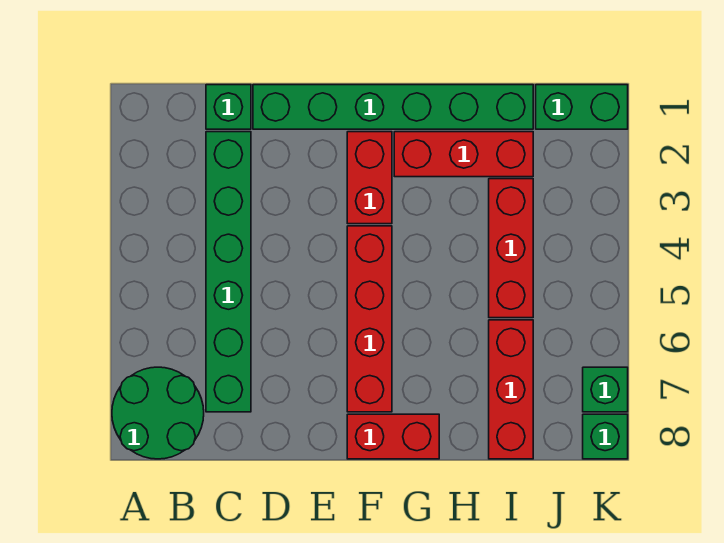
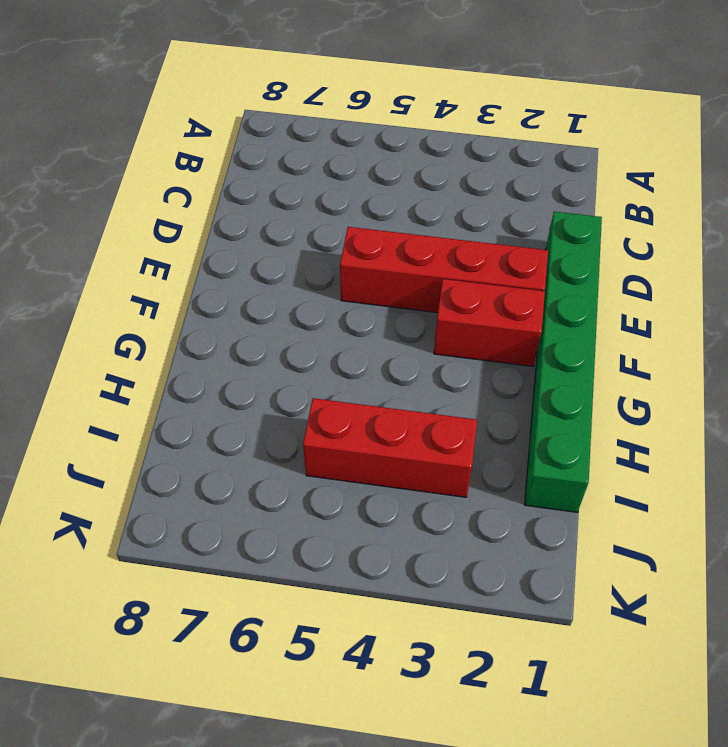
red brick E2:E5 level 1 -> red brick F4:F7 level 1
none -> green round brick A7:B8 level 1
none -> green brick C1 level 1
none -> green brick C2:C7 level 1

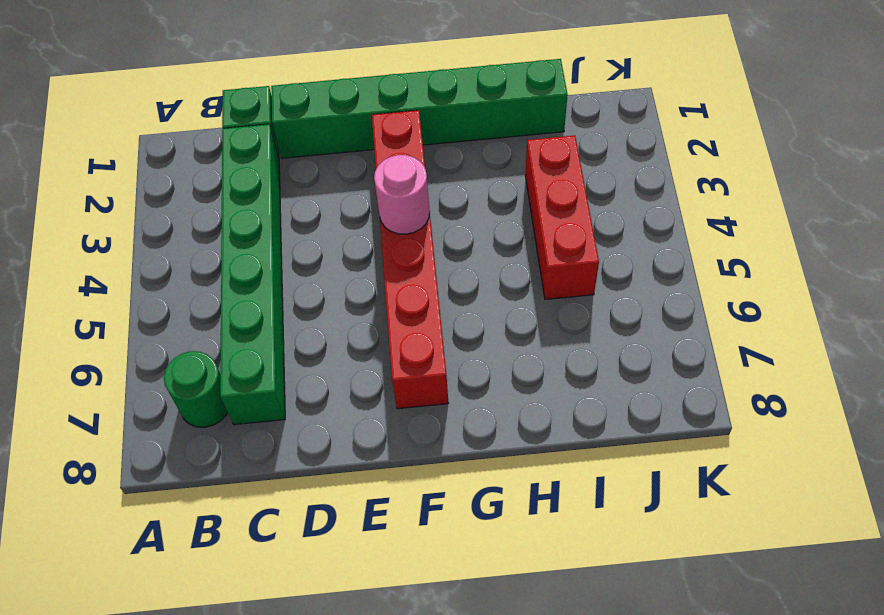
green round brick B7 level 1 -> green round brick A7:B8 level 1
pink round brick F4 level 2 -> none
none -> red brick F8:G8 level 1
none -> red brick G2:I2 level 1
none -> red brick I6:I8 level 1

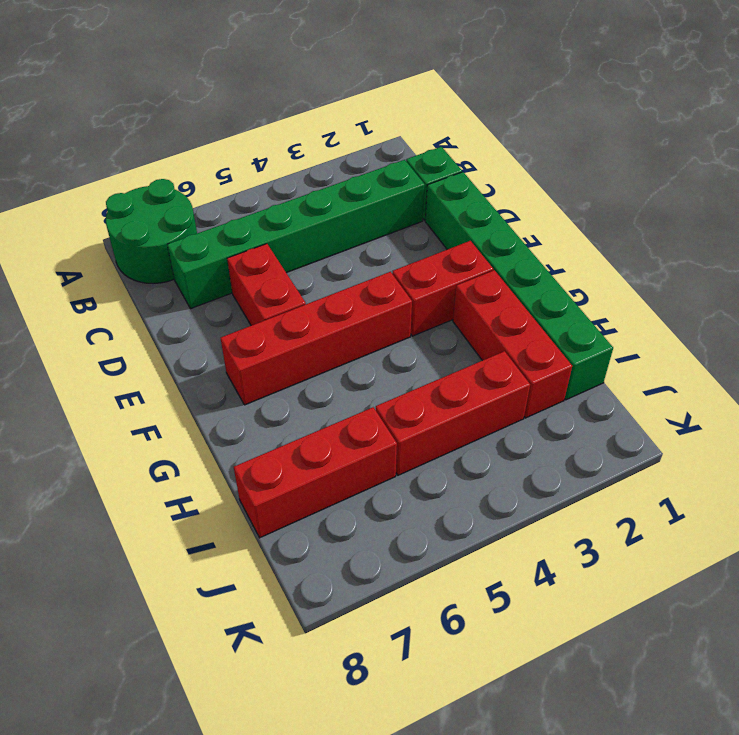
red brick D6:E6 level 1 -> red brick F8:G8 level 1
none -> green brick J1:K1 level 1
none -> green brick K7 level 1
none -> green brick K8 level 1

